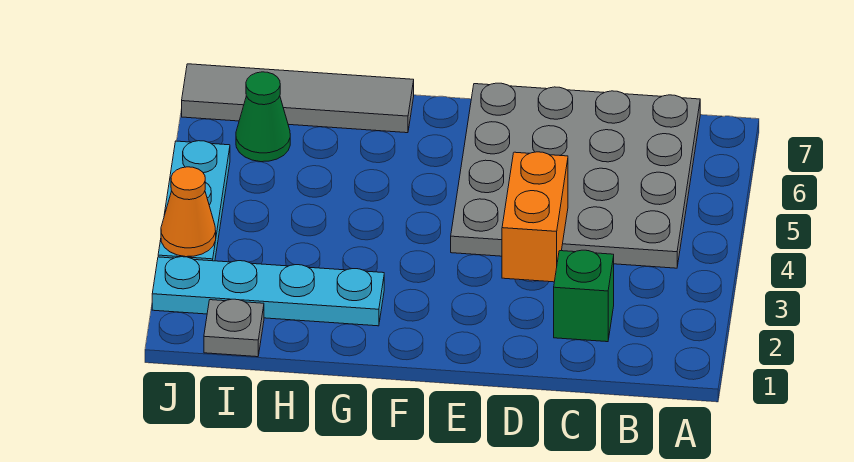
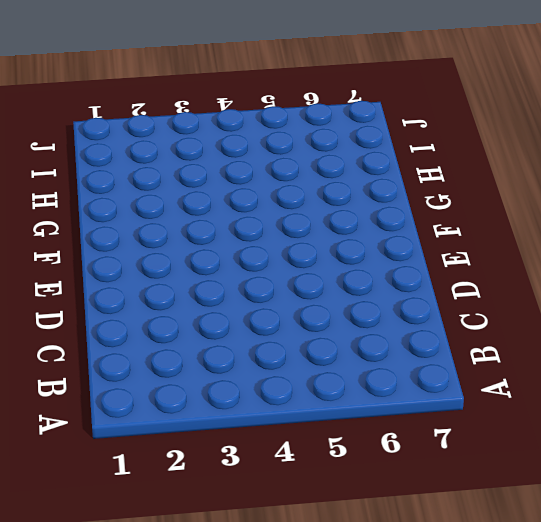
none -> grey plate B4:E7 level 1
none -> green brick C2 level 1

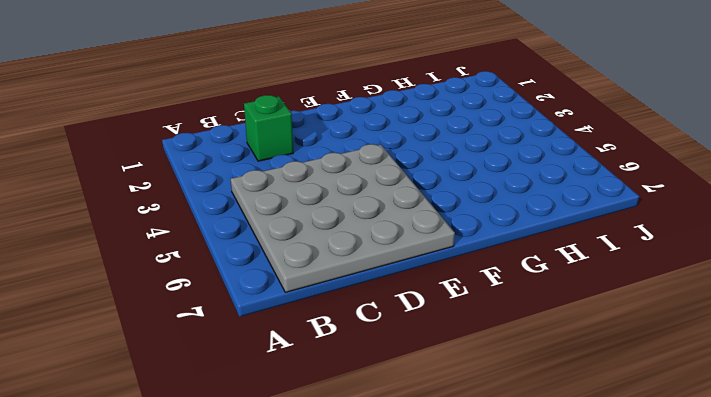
none -> cyan plate G2:J2 level 1
none -> grey tile G7:J7 level 1

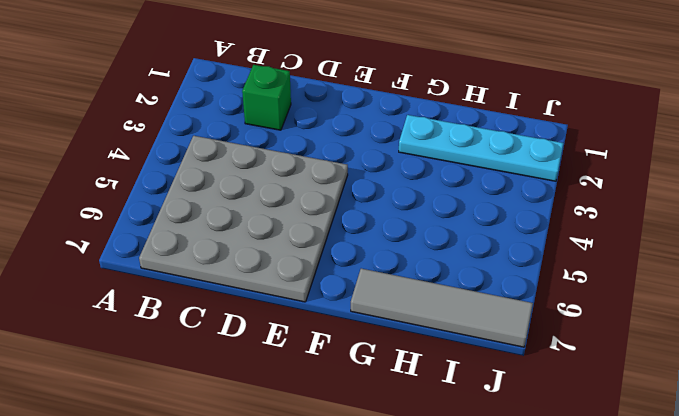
none -> grey plate I1 level 1
none -> green cone I6 level 1

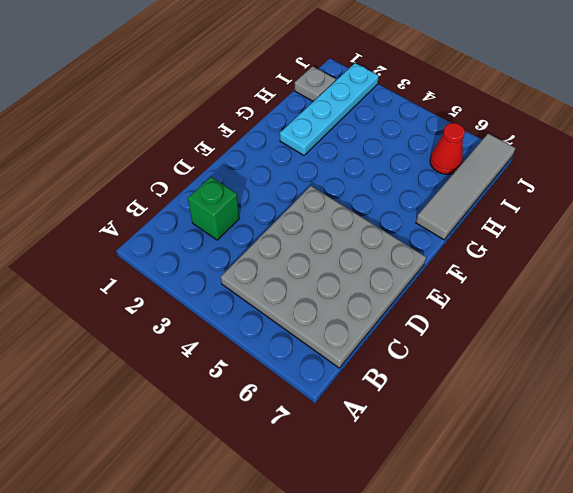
red cone I6 level 1 -> green cone I6 level 1
none -> cyan plate J3:J5 level 1
none -> orange brick D3:D4 level 2

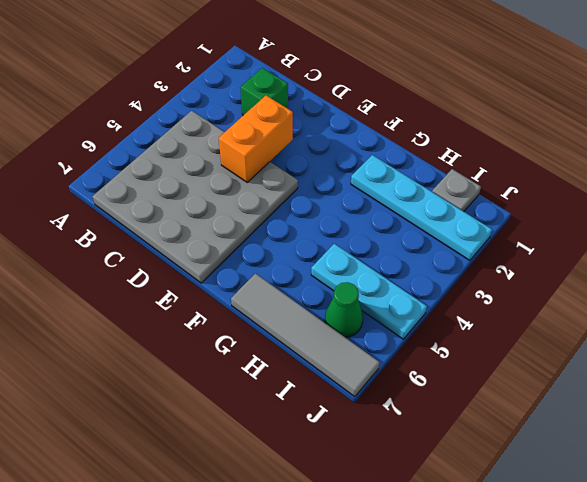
cyan plate H5:J5 level 1 -> cyan plate J3:J5 level 1
none -> orange cone J3 level 2

